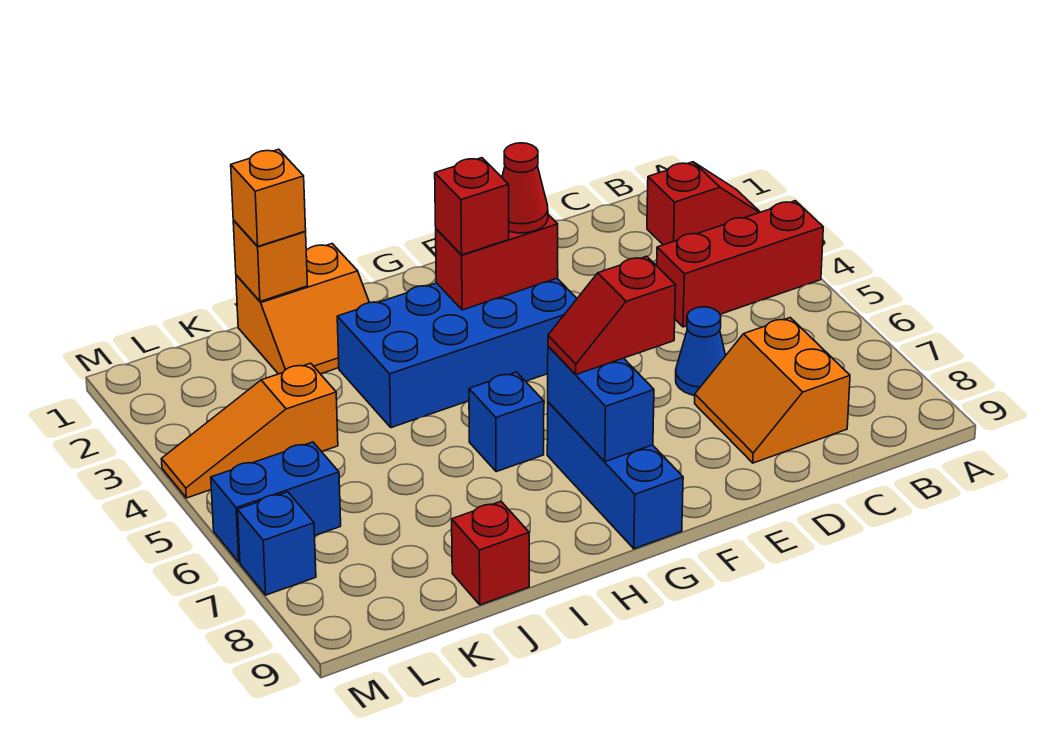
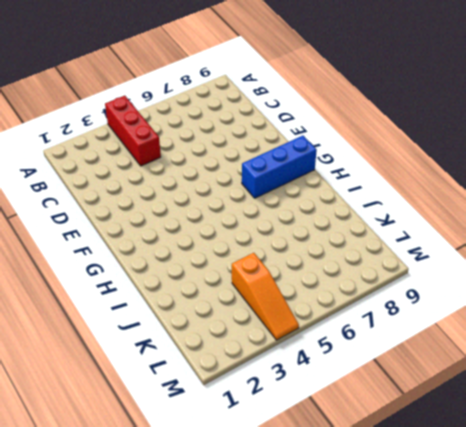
none -> red slope A2:B2 level 1 top B
none -> orange slope C7:D8 level 1 top C
none -> blue cone D6 level 1

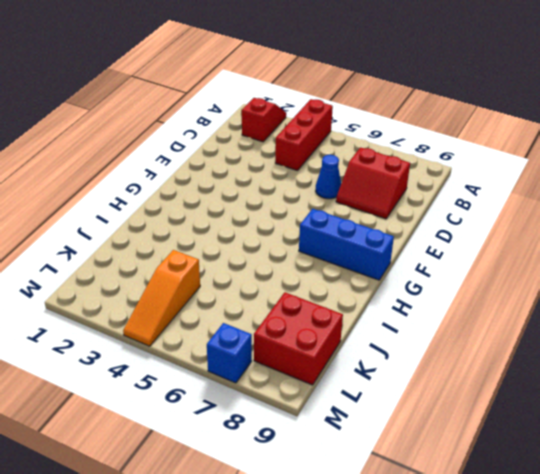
red slope C7:D8 level 1 top C -> orange slope C7:D8 level 1 top C
red brick K8:L9 level 1 -> none
none -> blue brick F3:I4 level 1
none -> blue brick H6 level 1
none -> orange slope I1:J2 level 1 top 1

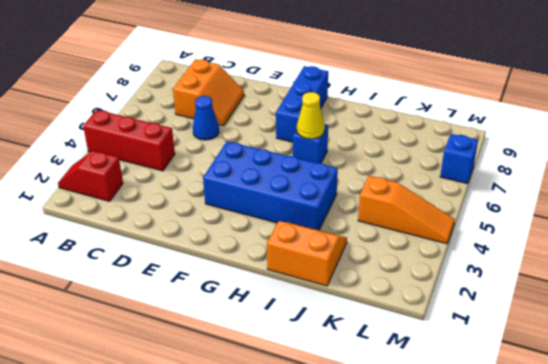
yellow cone H6 level 2 -> none
none -> red brick J9 level 1
none -> blue brick L6:M6 level 1
none -> red brick F3:G3 level 2

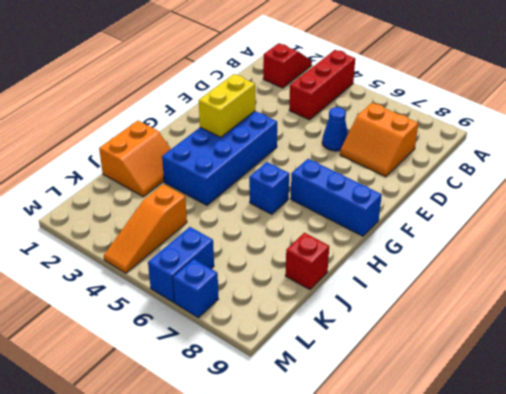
yellow brick F3:G3 level 2 -> red brick F3:G3 level 2
none -> blue brick G7:G8 level 2
none -> orange brick J1 level 2
none -> red cone F3 level 3

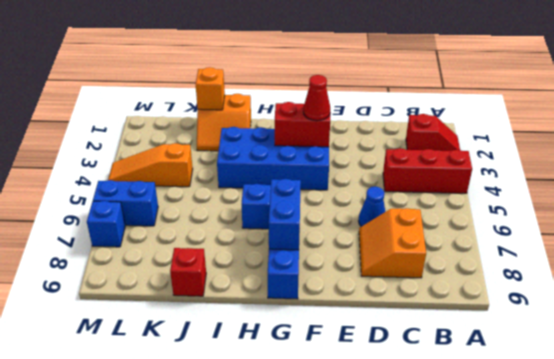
none -> red slope F7:G7 level 3 top F
none -> red brick G3 level 3
none -> orange brick J1 level 3

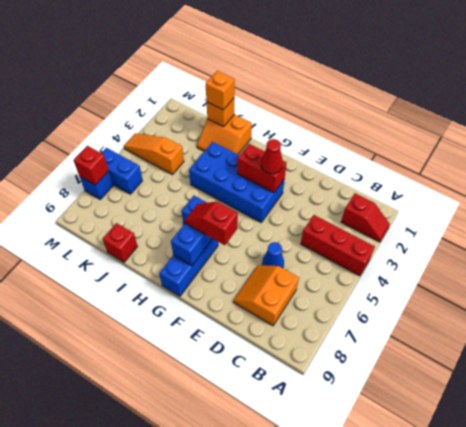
red brick M7 level 2 -> red brick G3 level 3

